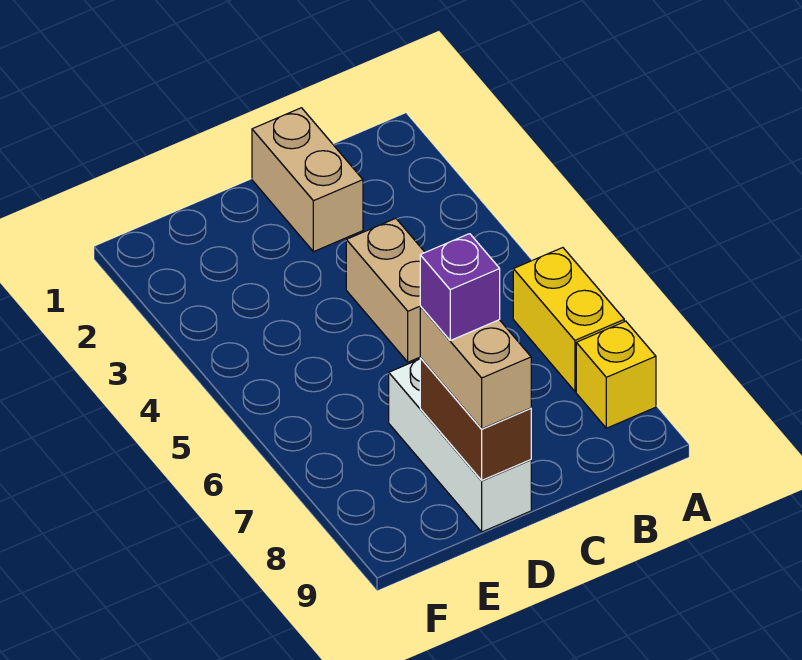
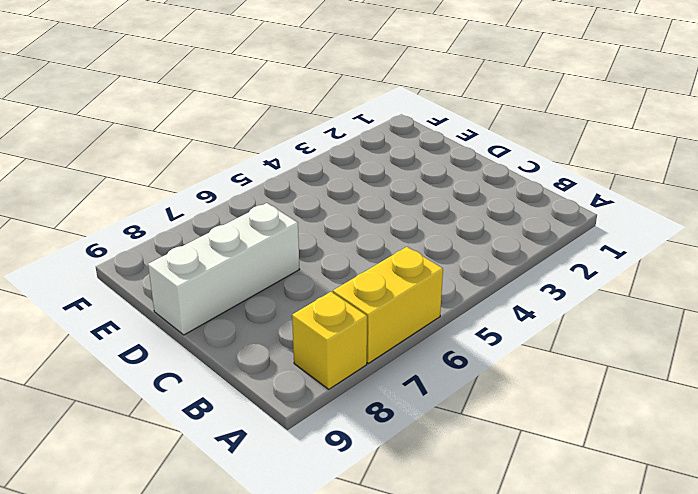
none -> tan brick C1:C2 level 1
none -> tan brick C4:C5 level 1

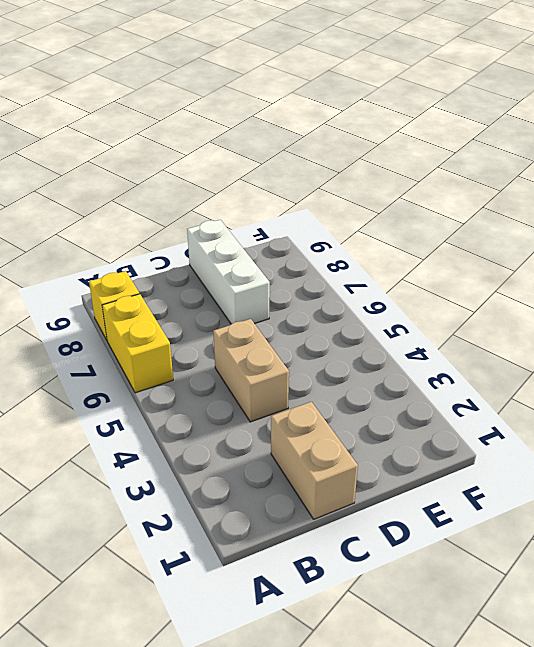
none -> brown brick D8:D9 level 2
none -> tan brick D8:D9 level 3

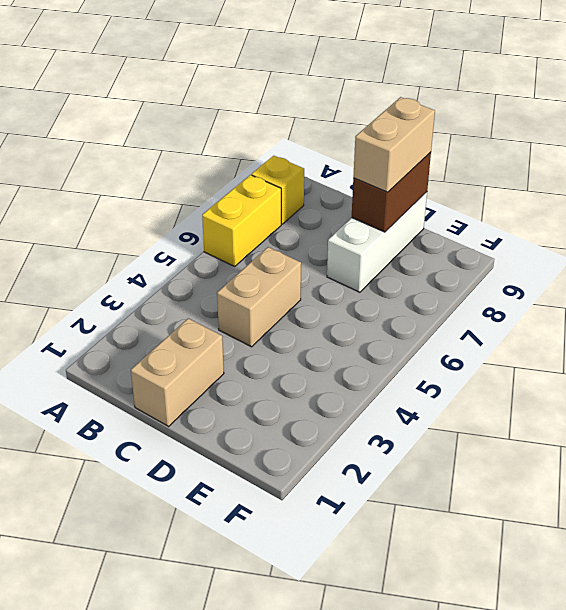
none -> purple brick D8 level 4

